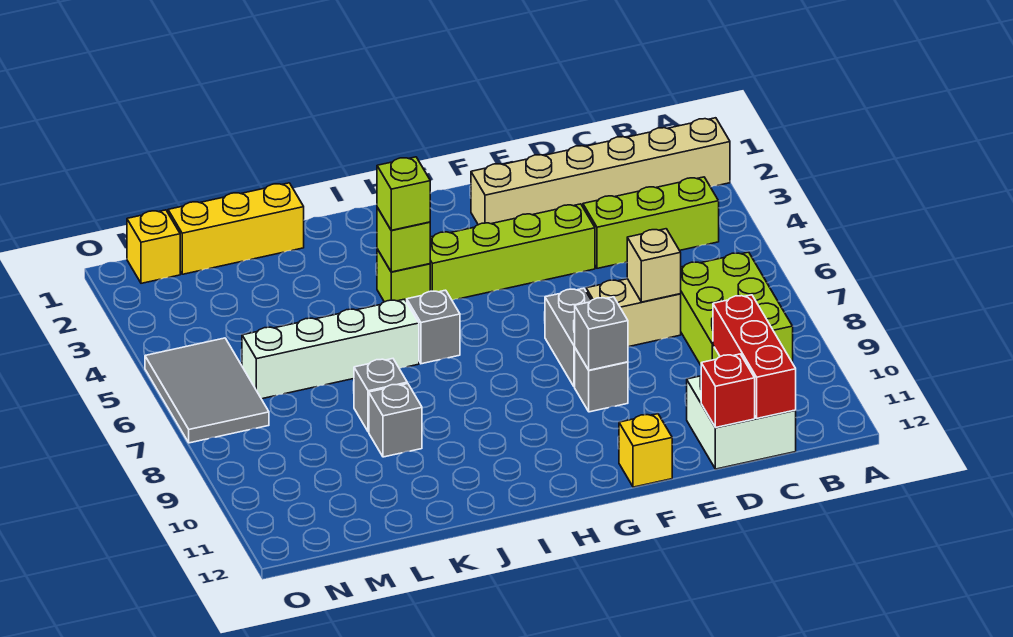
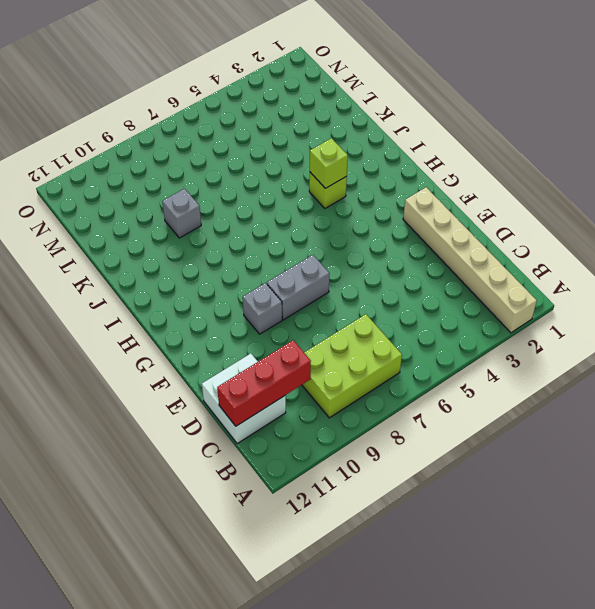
none -> lime brick B4:D4 level 1
none -> tan brick D7:E7 level 1
none -> lime brick E4:H4 level 1

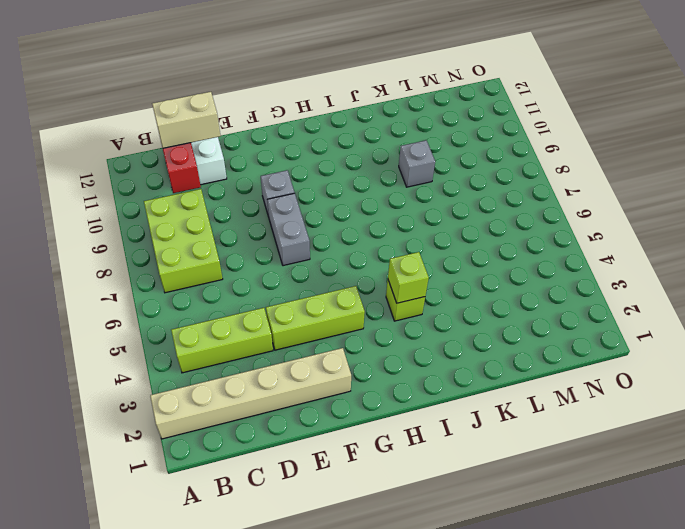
tan brick C11:D11 level 3 -> tan brick D7:E7 level 1
lime brick E4:G4 level 1 -> lime brick E4:H4 level 1
none -> yellow brick F12 level 1
none -> grey brick I6 level 1
none -> white brick J6:M6 level 1

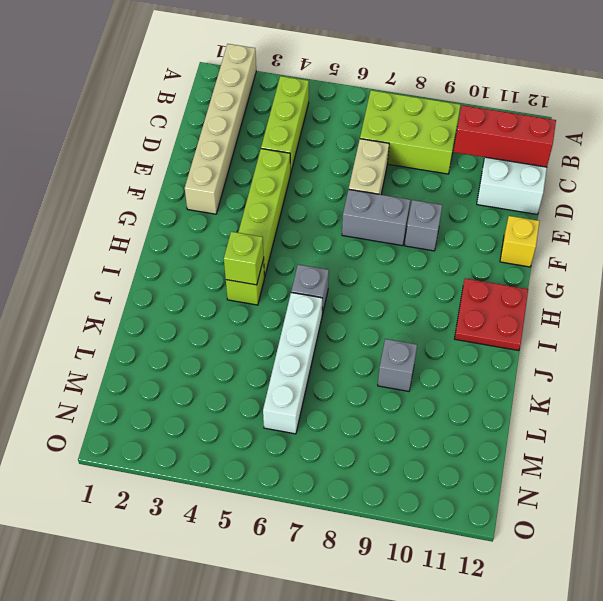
red plate H11:I12 level 1 -> none
none -> yellow brick K1:M1 level 1
none -> grey brick K8 level 1
none -> yellow brick N1 level 1

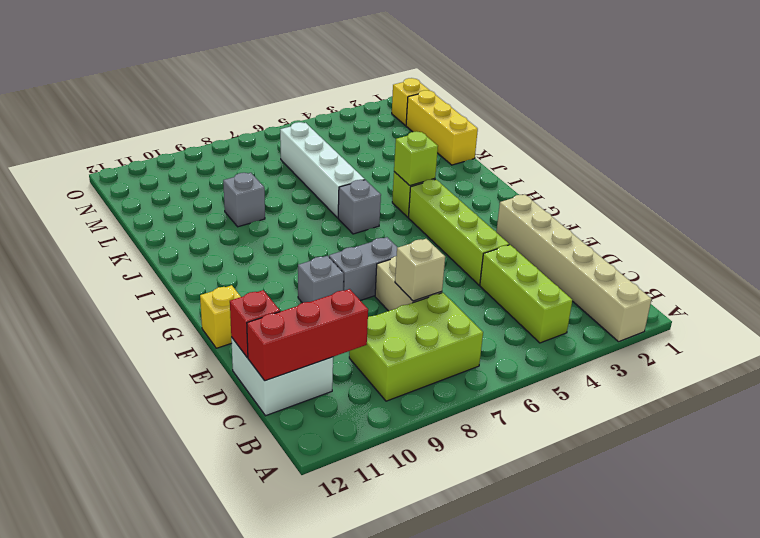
none -> grey brick K8 level 1
none -> grey tile N5:O7 level 1
none -> grey brick F9 level 2

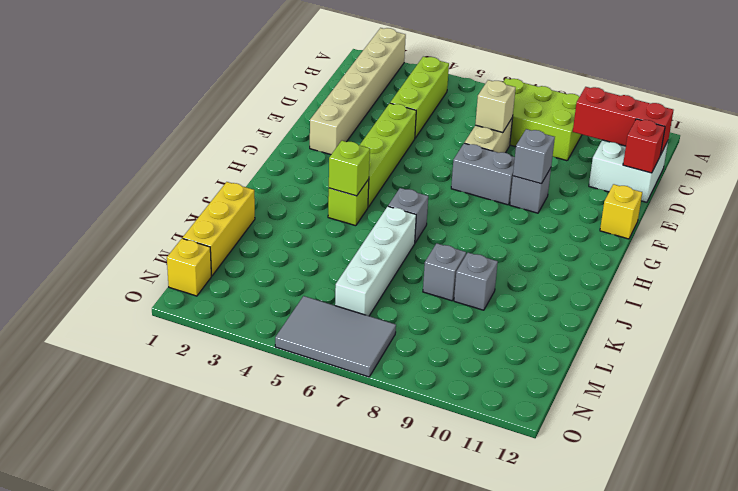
none -> lime brick I4 level 3

